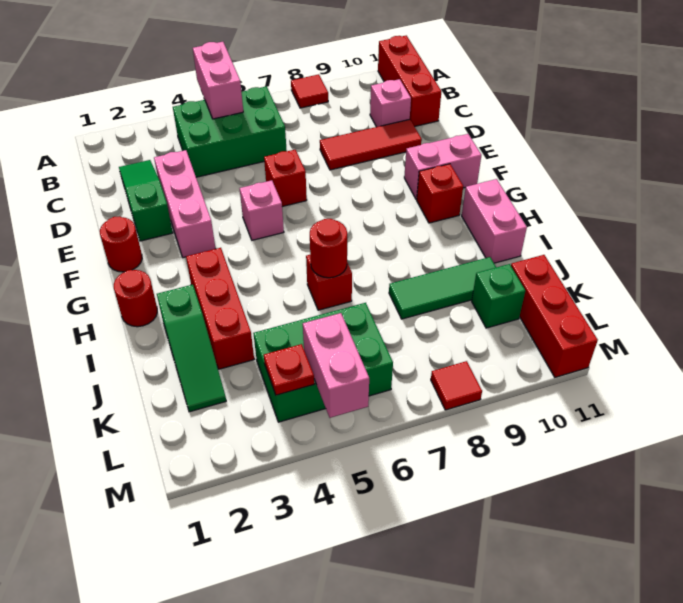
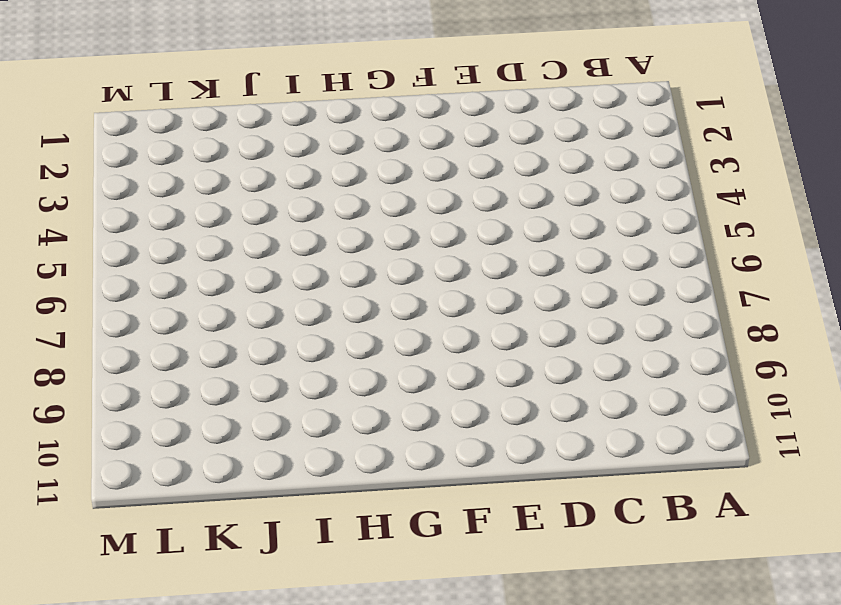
none -> red tile A8 level 1
none -> red brick A11:C11 level 1
none -> green brick B4:C6 level 1

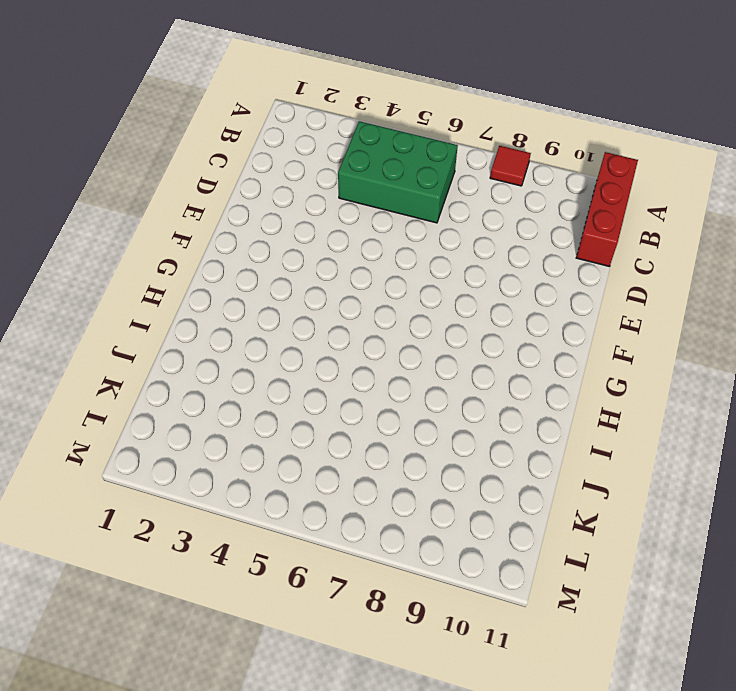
none -> green slope C2:E2 level 1 top E
none -> pink brick C10 level 1
none -> pink brick D3:F3 level 1

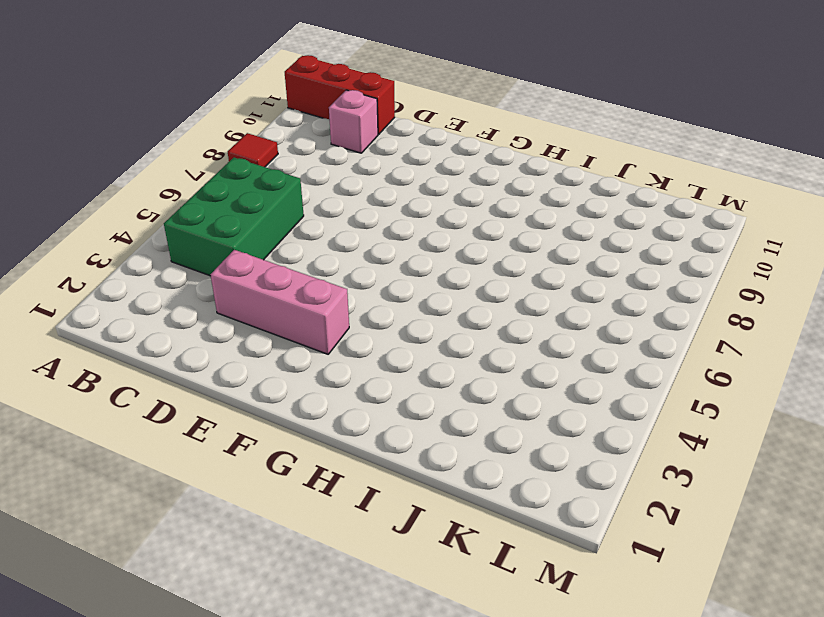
none -> green slope C2:E2 level 1 top E
none -> red tile D8:D10 level 1
none -> red brick E6 level 1

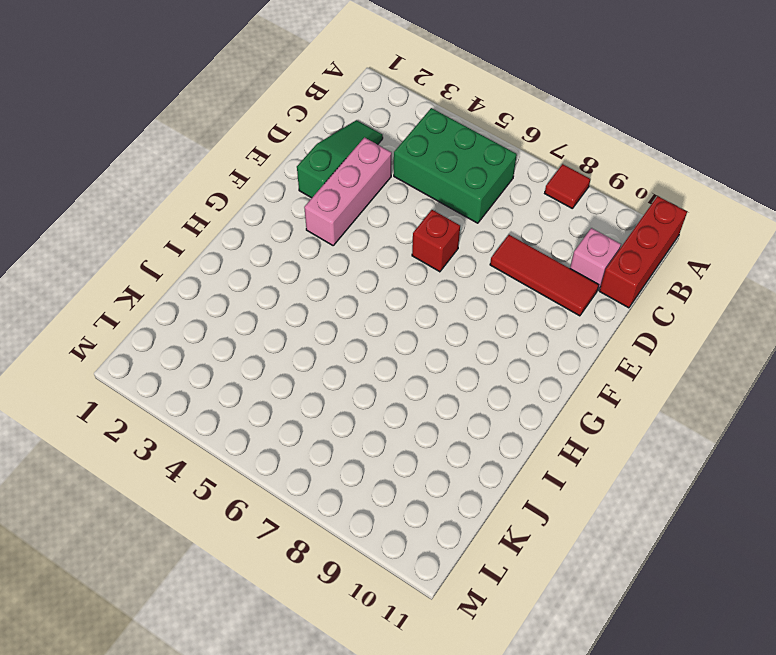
none -> red round brick F1 level 1
none -> pink brick F5 level 1
none -> pink brick F10:F11 level 1

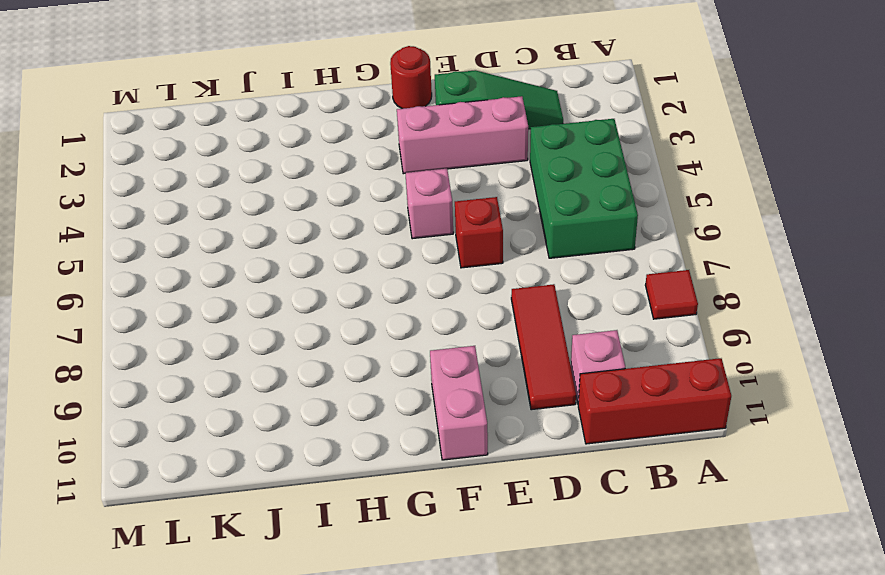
none -> red brick G10 level 1
none -> red round brick H1 level 1
none -> red brick H3:J3 level 1

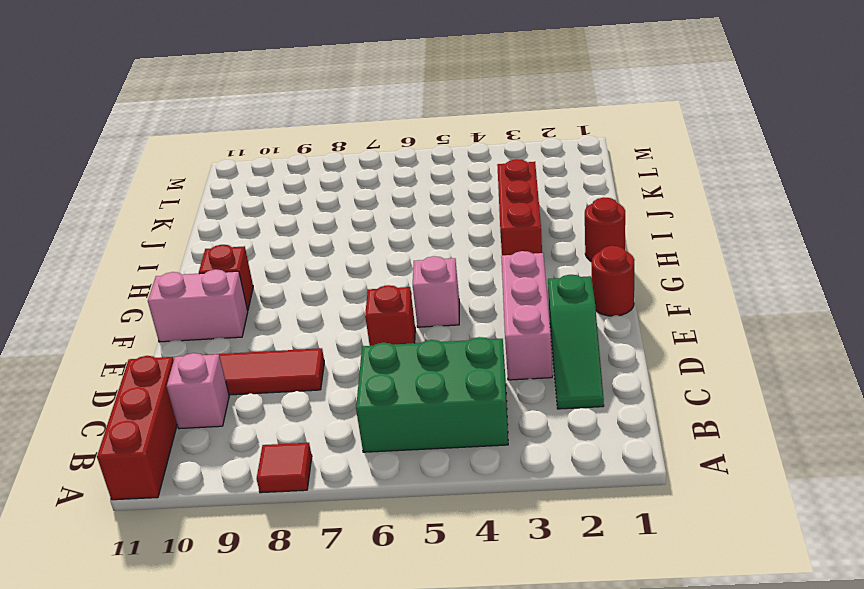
none -> pink brick H11:I11 level 1
none -> green slope I2:K2 level 1 top I
none -> red brick I6 level 1

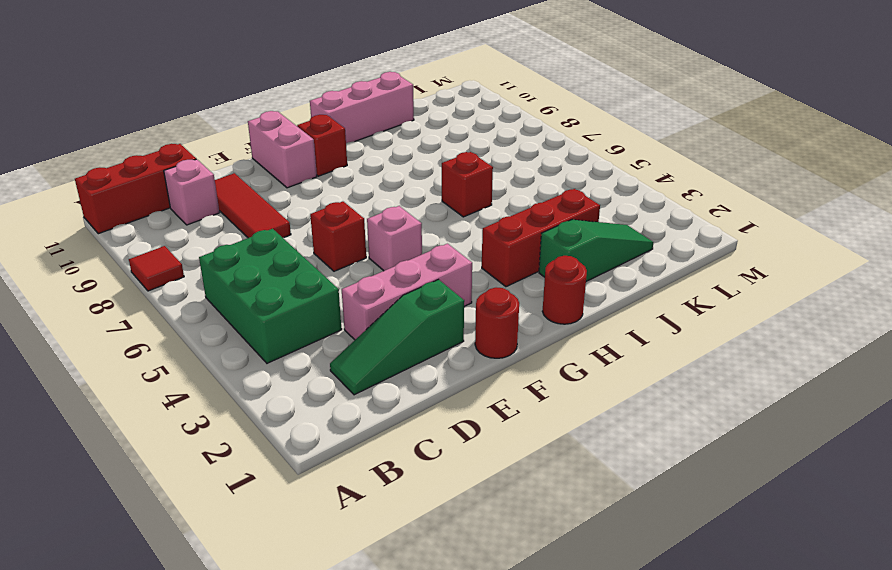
pink brick H11:J11 level 1 -> pink brick H11:I11 level 1
none -> green tile J8:J10 level 1
none -> green brick K4:L6 level 1
none -> green brick K10 level 1

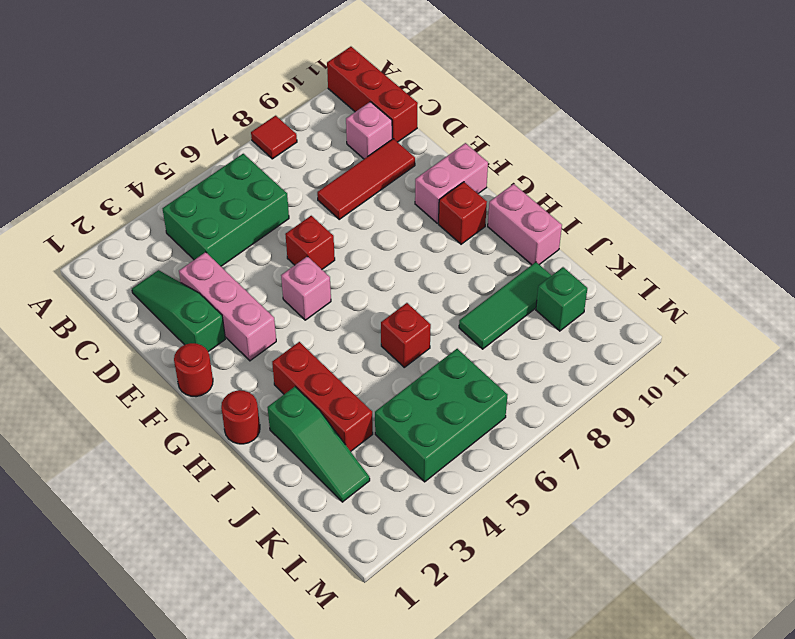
none -> red brick K11:M11 level 1
none -> red tile M8 level 1
none -> pink brick A5:B5 level 2

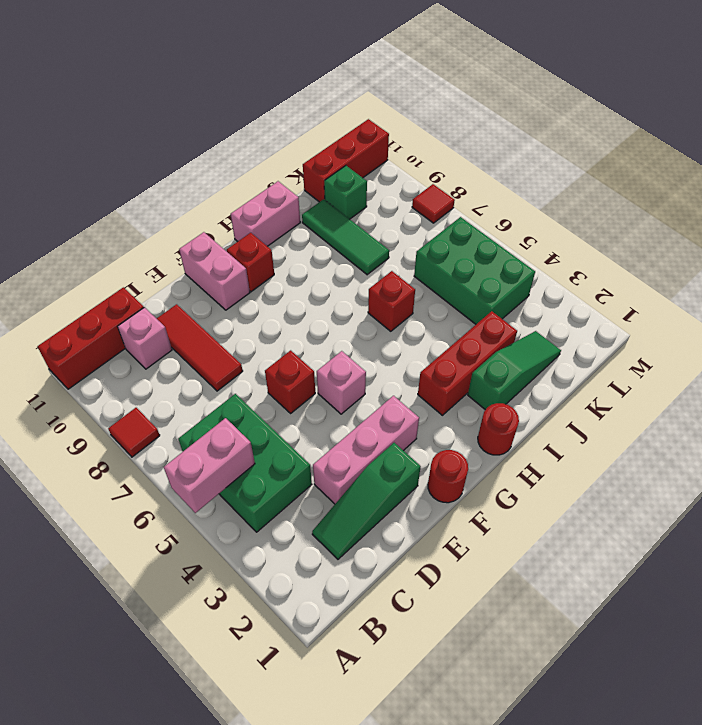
none -> red round brick I6 level 2
none -> red plate L4 level 2
none -> pink brick L5:M5 level 2

